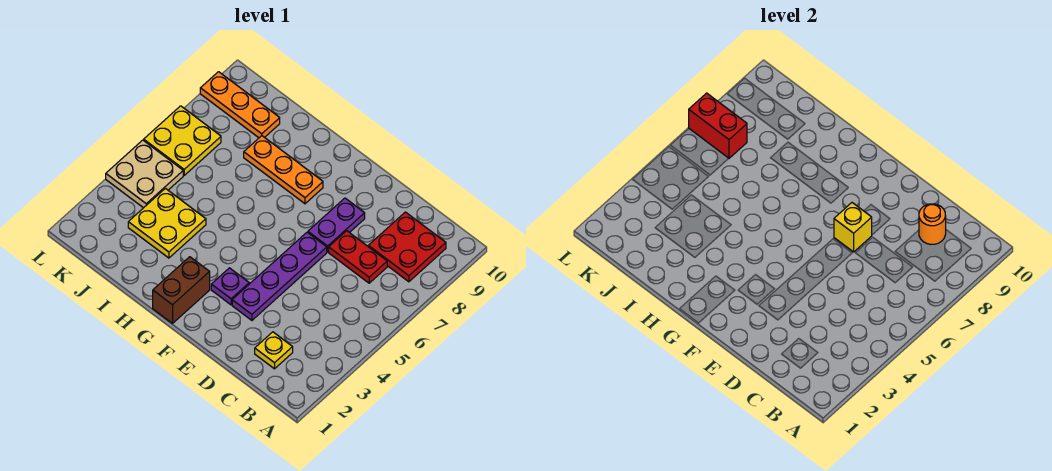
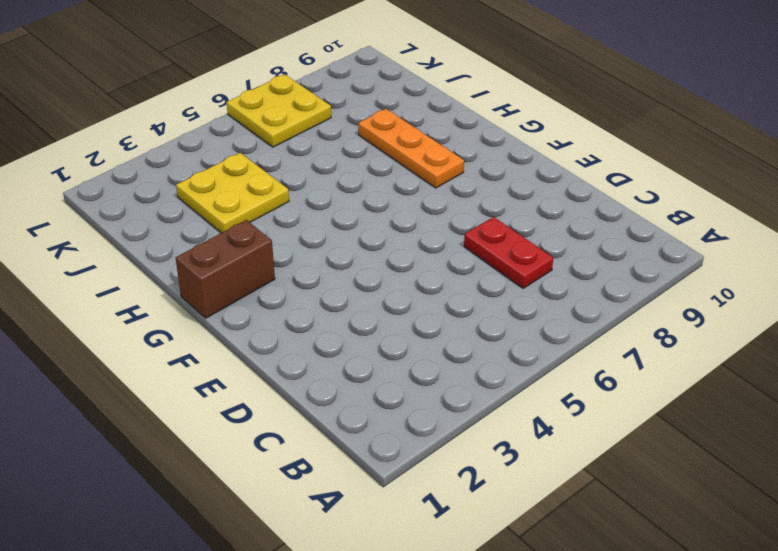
none -> red plate B8:C9 level 1
none -> yellow plate C2 level 1
none -> purple plate E3:E6 level 1

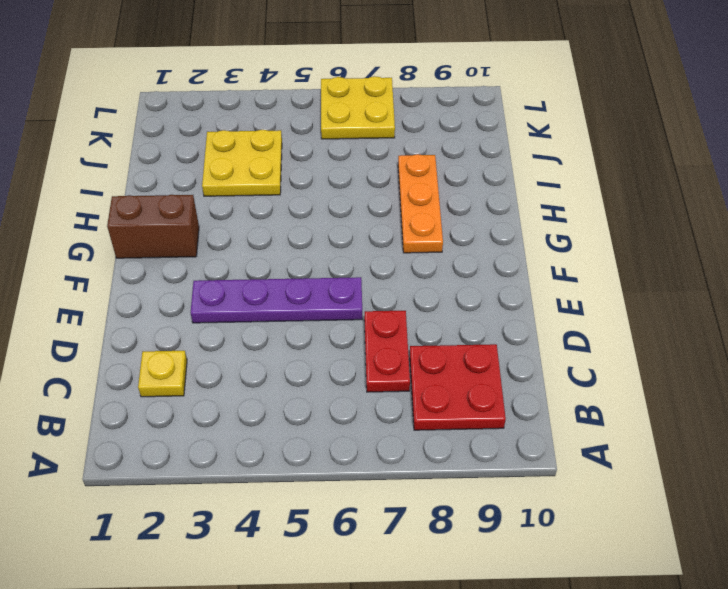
none -> purple plate E7:E8 level 1
none -> purple plate F3 level 1
none -> orange plate J9:L9 level 1

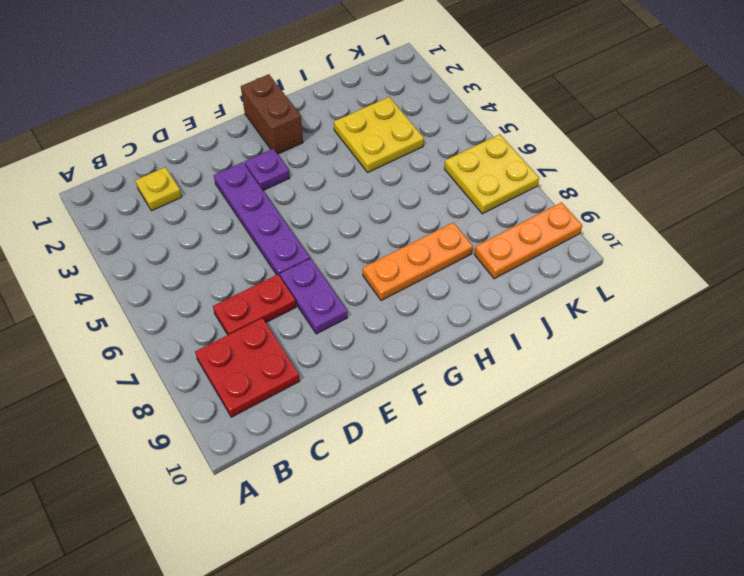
none -> tan plate K4:L5 level 1
none -> orange round brick C9 level 2
none -> yellow brick E7 level 2

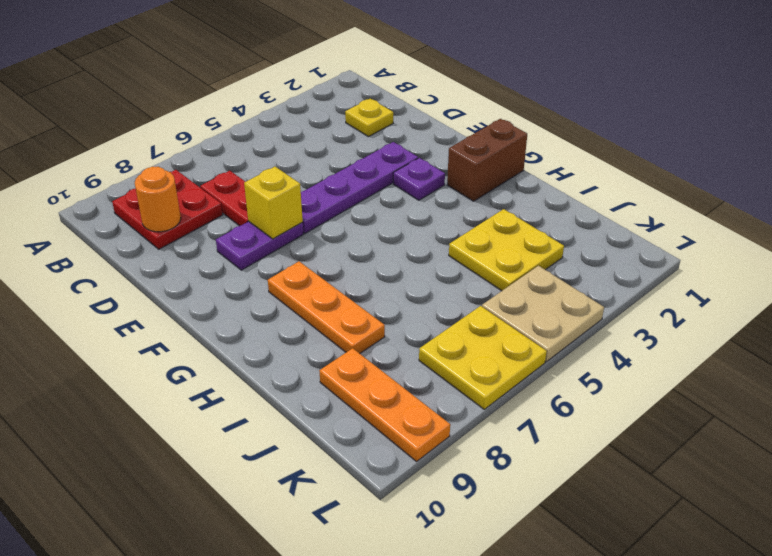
none -> red brick K7:L7 level 2

